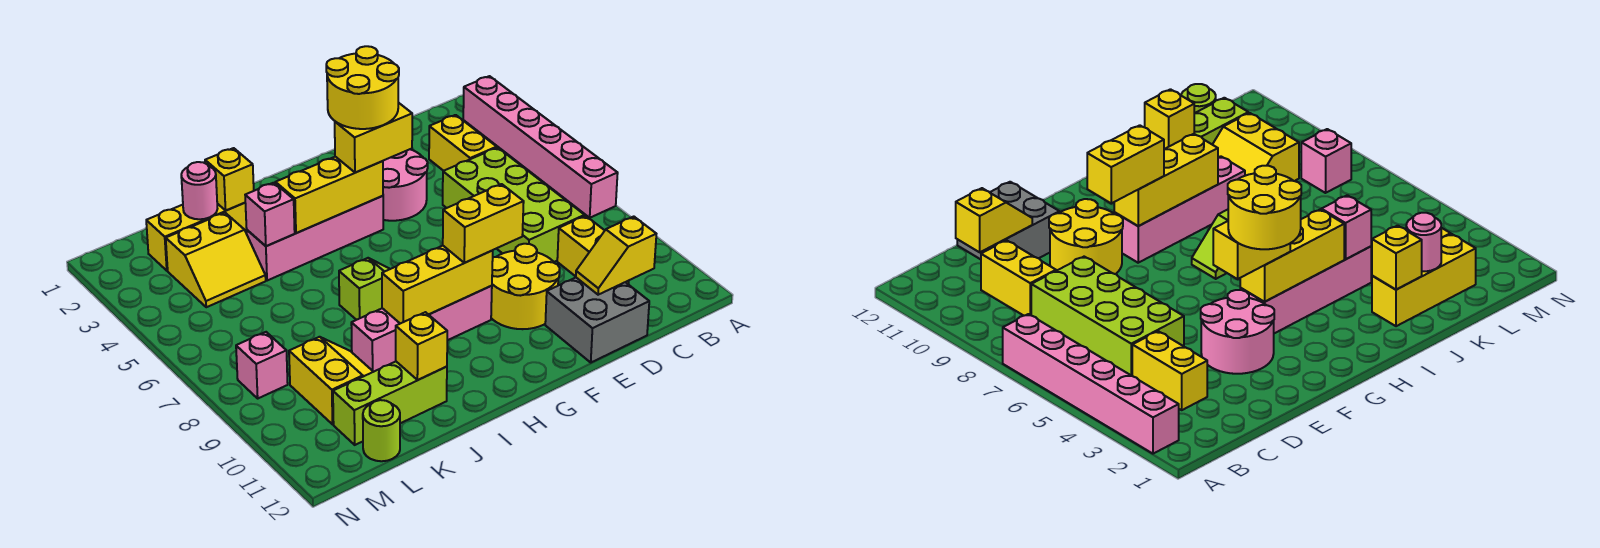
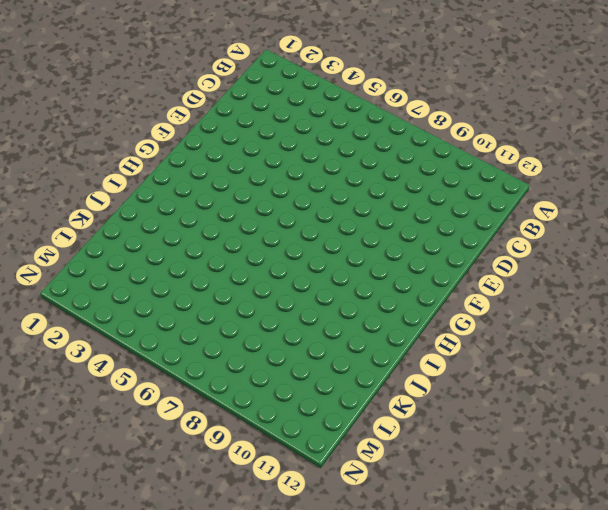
none -> pink brick A2:A7 level 1
none -> yellow brick C3:C4 level 1
none -> lime brick C5:D8 level 1

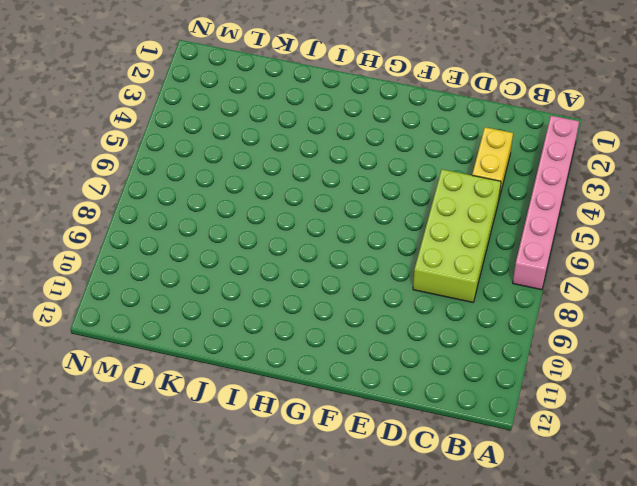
none -> yellow brick C9:C10 level 1
none -> grey brick D11:E12 level 1
none -> pink round brick E3:F4 level 1

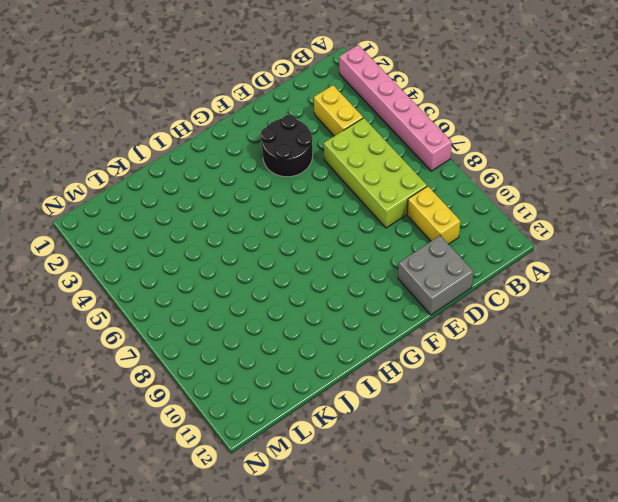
black round brick E3:F4 level 1 -> pink round brick E3:F4 level 1
none -> yellow round brick E9:F10 level 1
none -> pink brick G4:J4 level 1
none -> pink brick G9:J9 level 1

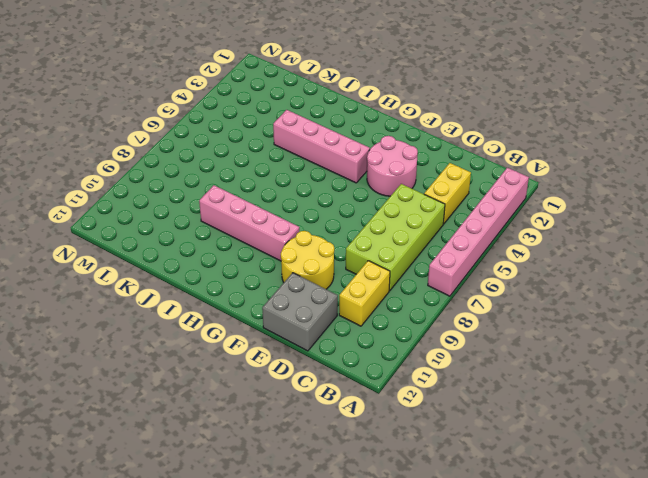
none -> lime slope H7:I7 level 1 top I
none -> yellow brick J2:L2 level 1
none -> lime brick J11:L11 level 1

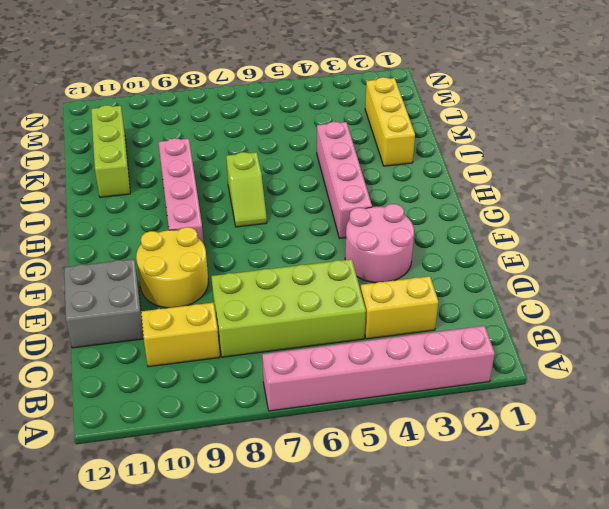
none -> yellow slope K3:L4 level 1 top 3
none -> yellow slope K9:L10 level 1 top L
none -> lime round brick L12 level 1

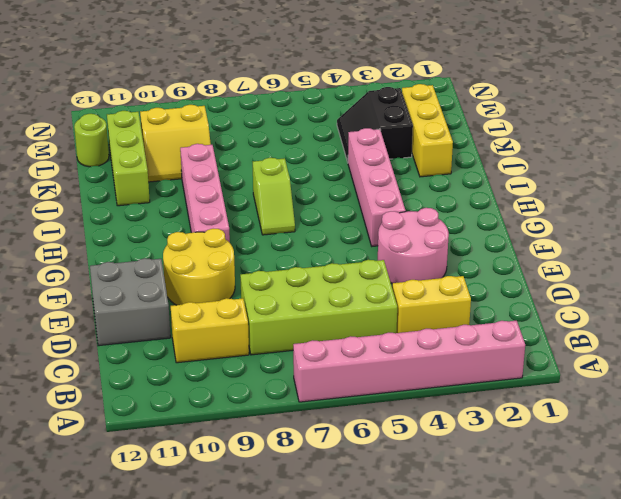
black slope K3:L4 level 1 top 3 -> yellow slope K3:L4 level 1 top 3
none -> pink brick M8 level 1
none -> yellow slope C11:D11 level 2 top C
none -> yellow brick G4:I4 level 2

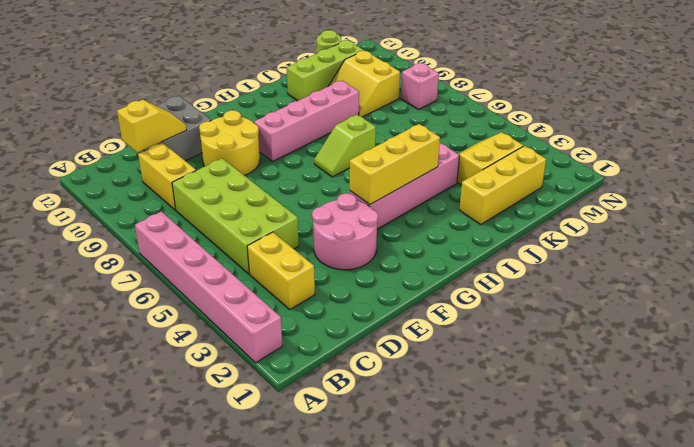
none -> yellow brick G9:I9 level 2
none -> yellow brick J2 level 2
none -> pink brick J4 level 2

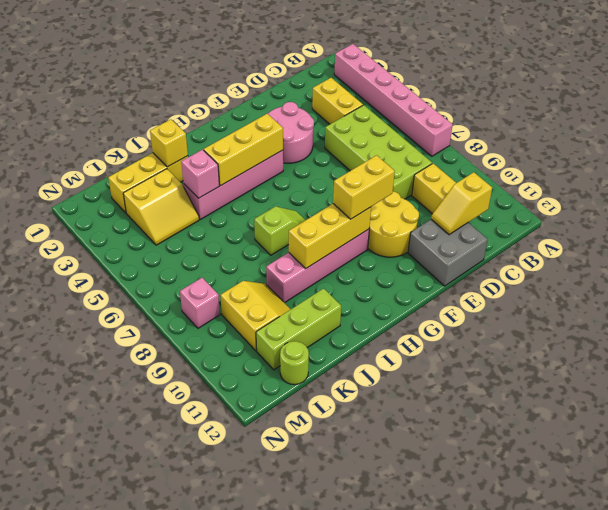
none -> yellow brick J11 level 2
none -> pink round brick K2 level 2
none -> yellow brick F4:G4 level 3

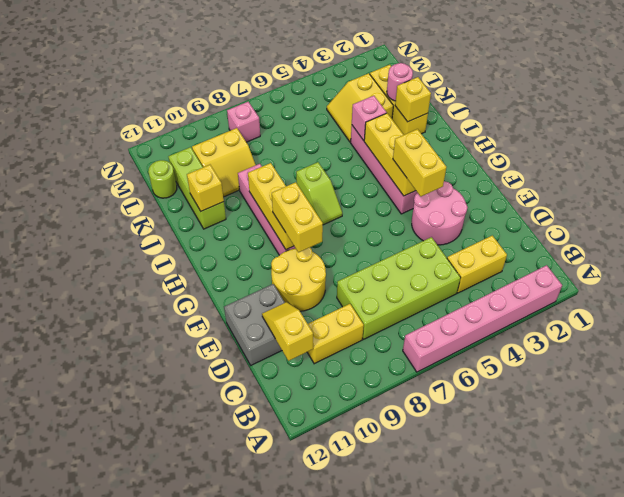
none -> yellow round brick F3:G4 level 4

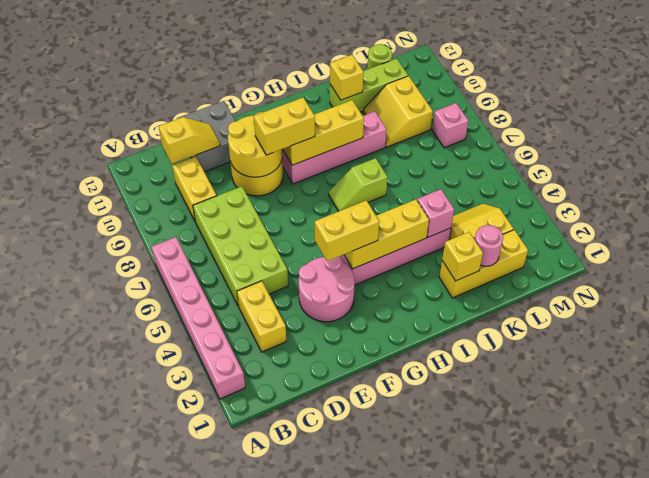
yellow round brick E9:F10 level 2 -> yellow round brick F3:G4 level 4

